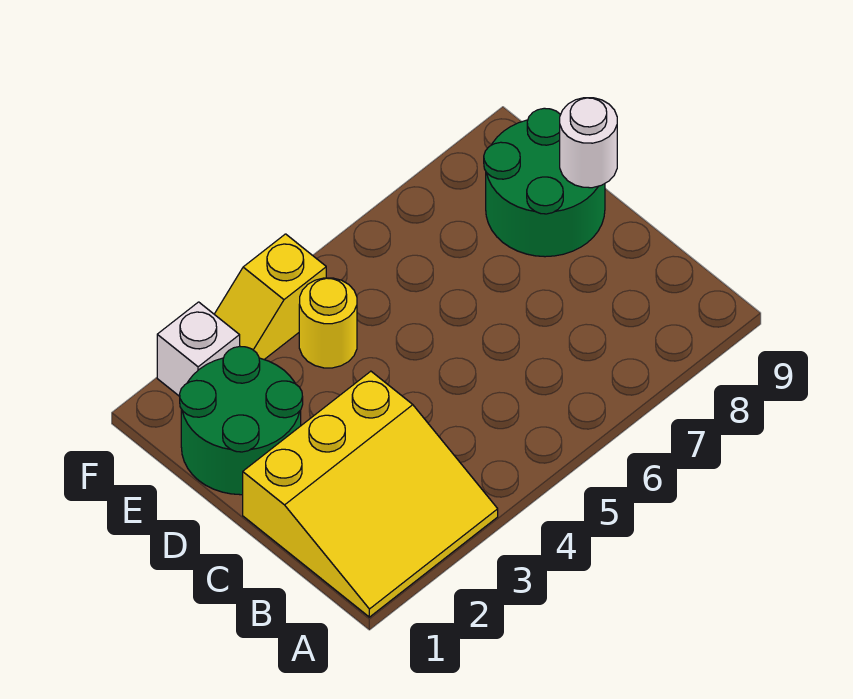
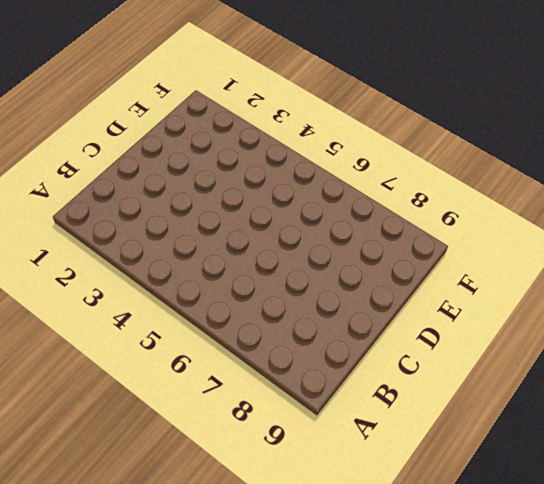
none -> yellow slope A1:C3 level 1 top C
none -> green round brick D1:E2 level 1

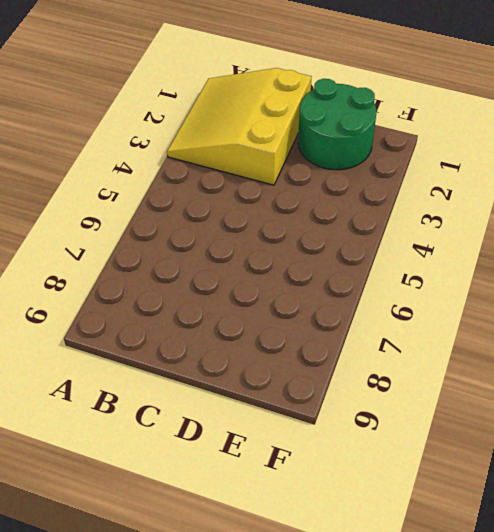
none -> green round brick D8:E9 level 1
none -> yellow round brick E4 level 1

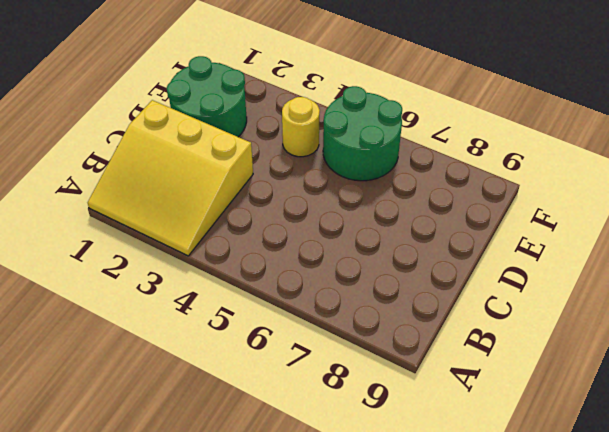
green round brick E5:F6 level 1 -> green round brick D8:E9 level 1
none -> white brick F2 level 1
none -> yellow slope F3:F4 level 1 top 4

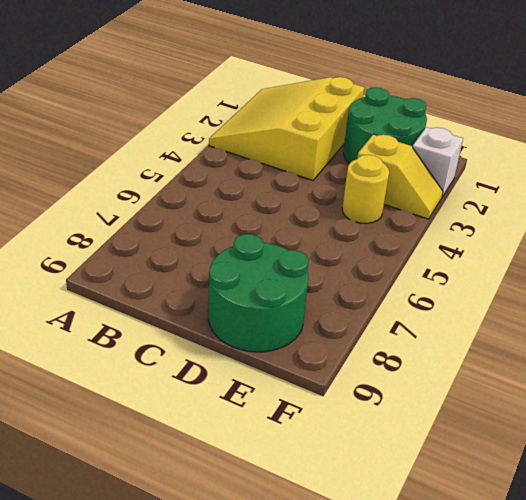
yellow slope E3:F3 level 1 top E -> yellow slope F3:F4 level 1 top 4
none -> white round brick D9 level 2

